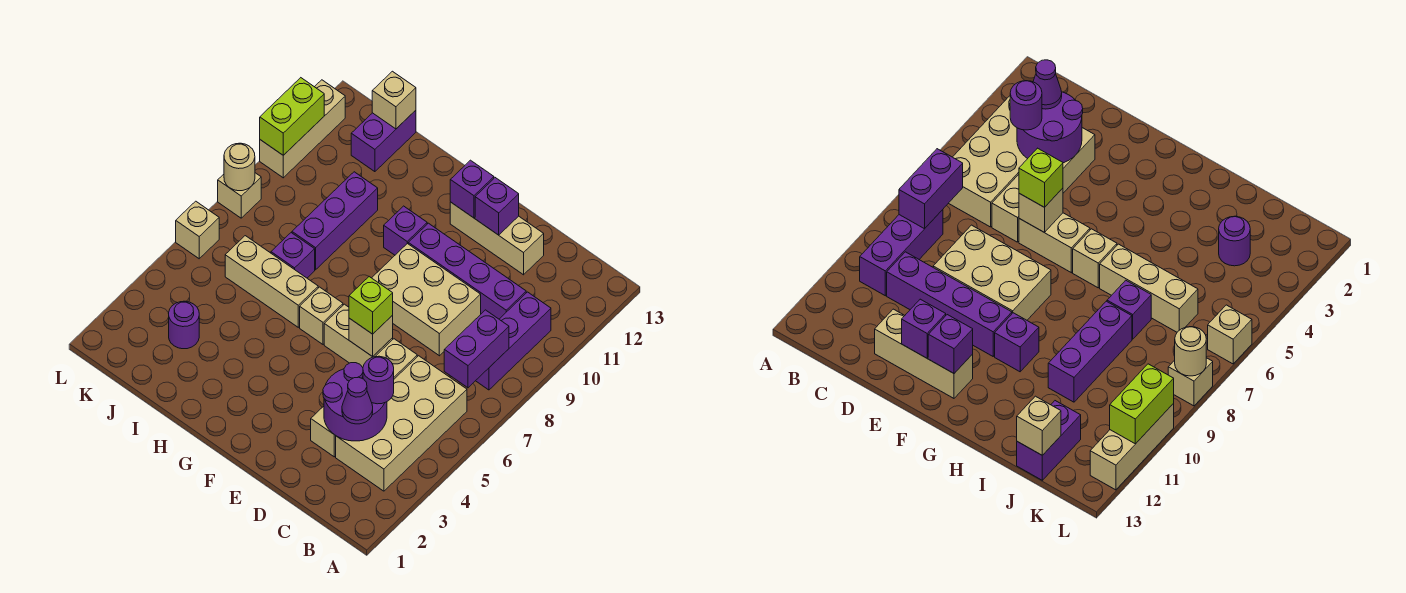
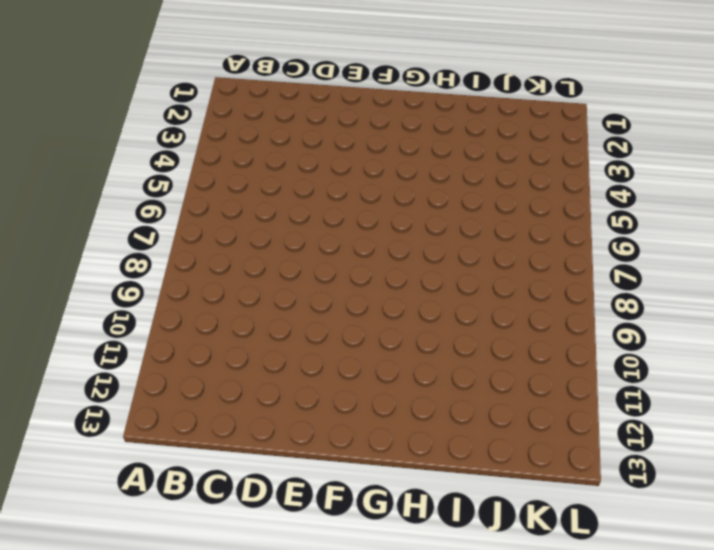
none -> tan brick B3:C6 level 1
none -> purple brick B8:B10 level 1
none -> purple brick C10:F10 level 1

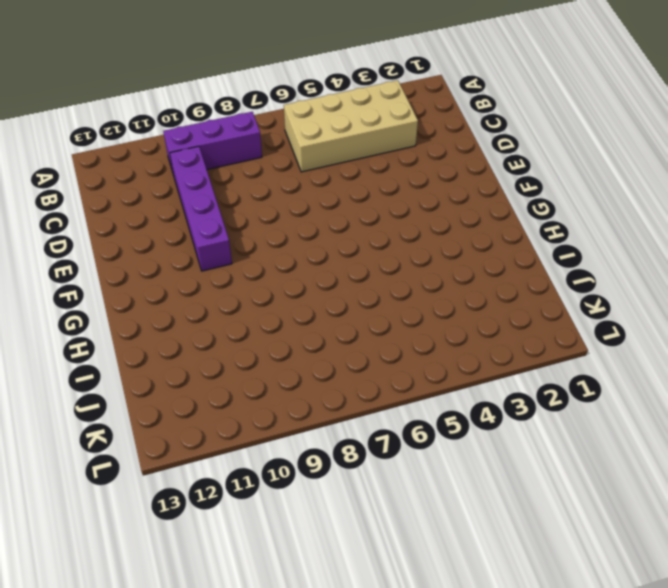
none -> tan brick D3:D6 level 1
none -> tan brick D8:F9 level 1
none -> tan brick D12:F12 level 1

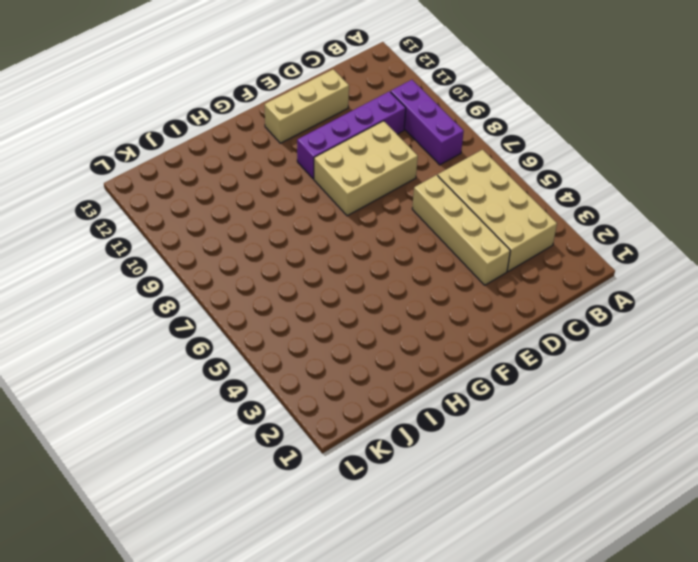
none -> tan brick E6:F6 level 1
none -> tan brick G6 level 1
none -> purple brick G10 level 1

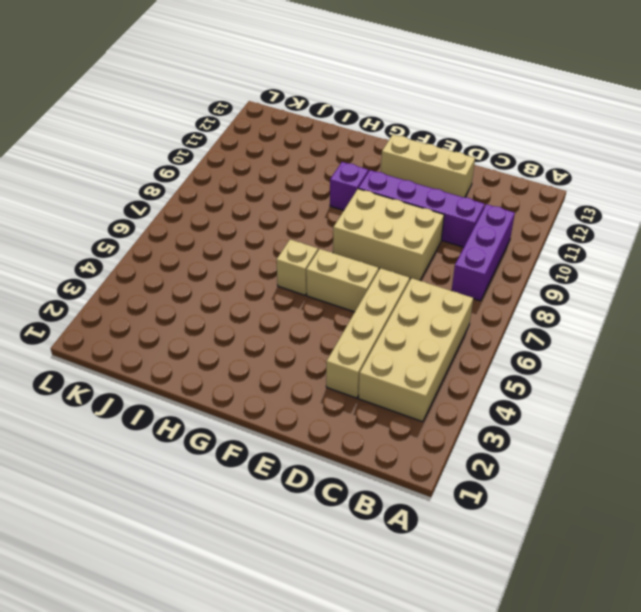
none -> tan brick H6:J6 level 1
none -> purple brick I7 level 1
none -> purple brick I8:I10 level 1

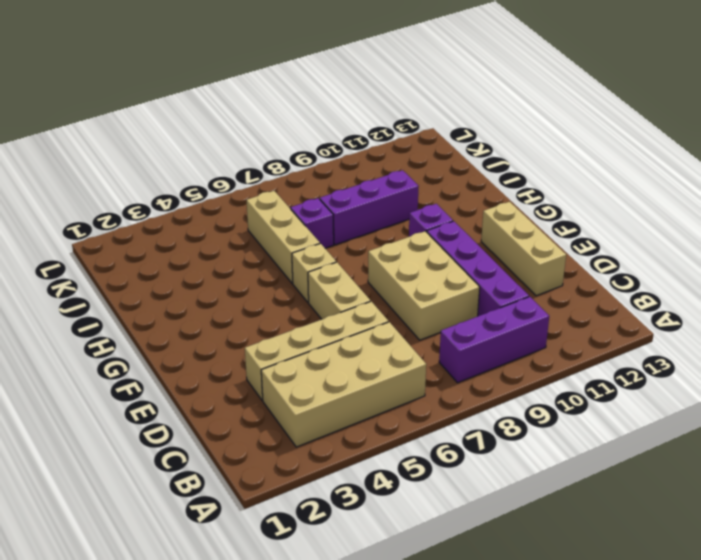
none -> purple round brick J3 level 1
none -> purple brick J12:J13 level 1
none -> tan brick L6 level 1

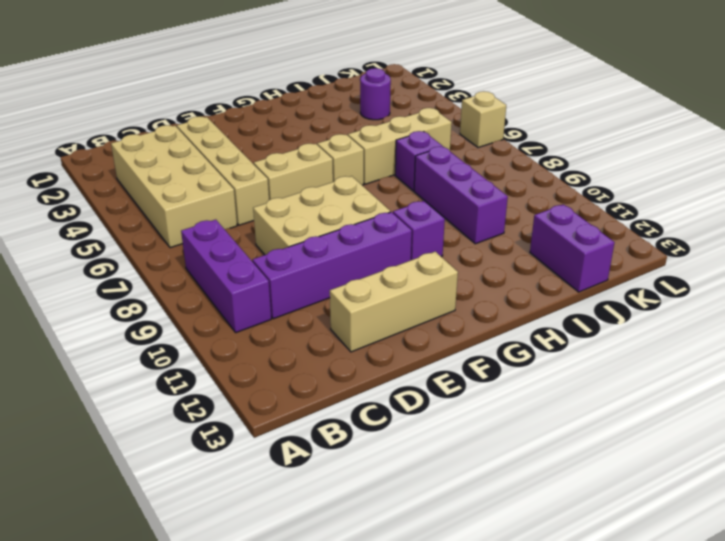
none -> tan brick L8 level 1
none -> tan brick L10:L12 level 1
none -> purple brick B7:B8 level 2

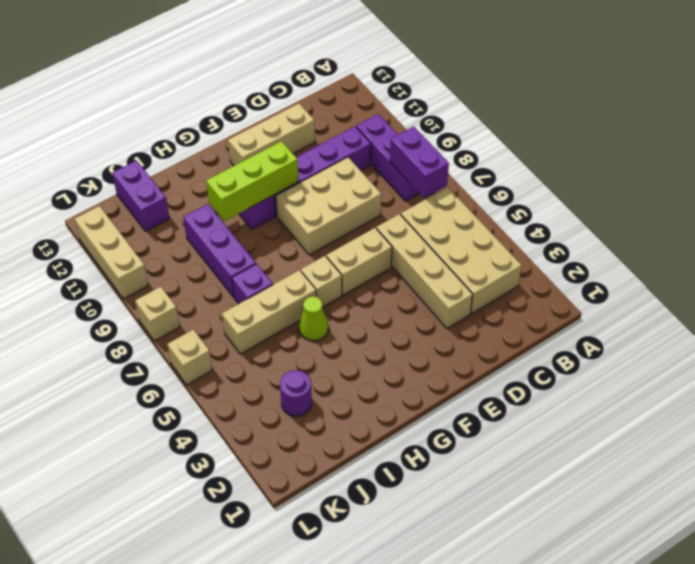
lime brick F10:H10 level 2 -> none
lime cone H5 level 1 -> none
none -> purple round brick C3:D4 level 2
none -> tan brick E6 level 2
none -> purple brick E12 level 2

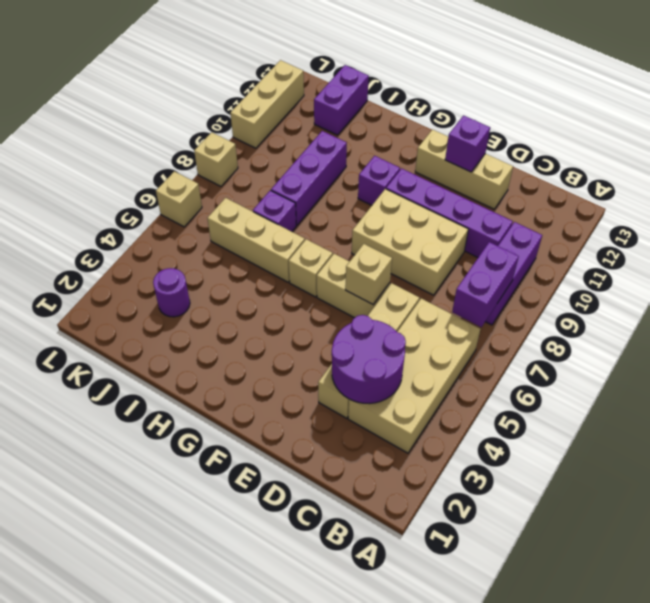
none -> purple brick F12 level 2
none -> tan brick J13 level 2
none -> tan round brick L8 level 2

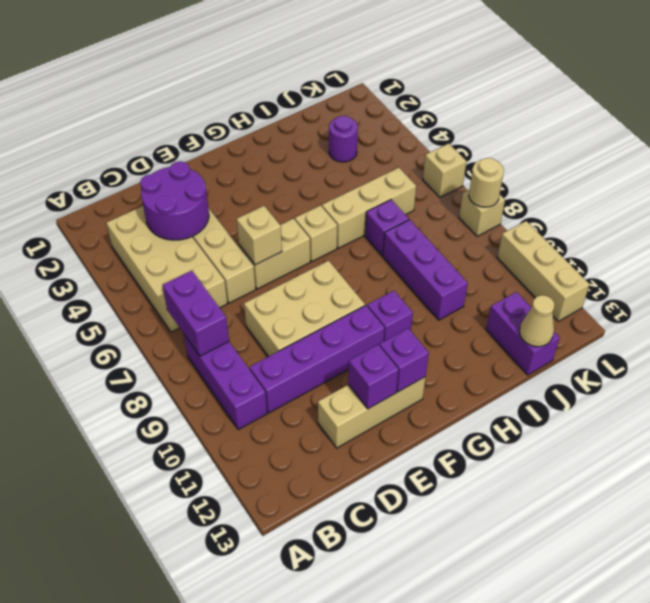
tan cone J13 level 2 -> tan brick J13 level 2
none -> lime brick L10:L11 level 2
none -> purple cone C3 level 3
none -> purple round brick C4 level 3

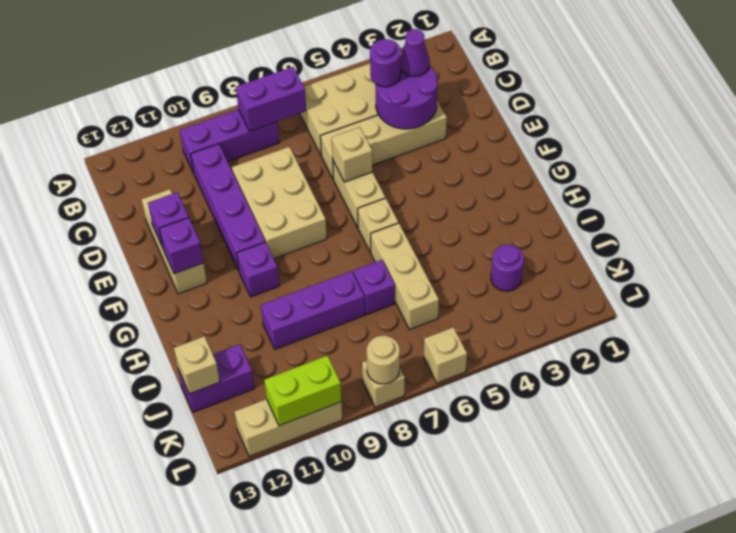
none -> lime brick E6 level 3

